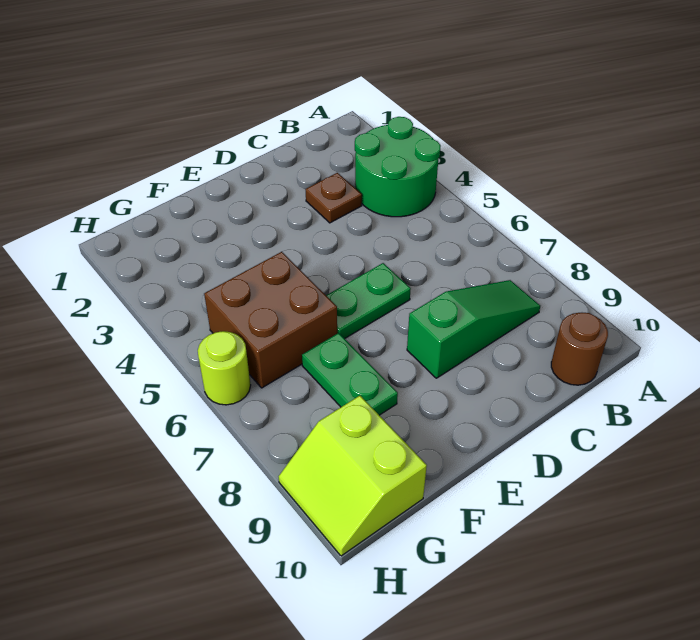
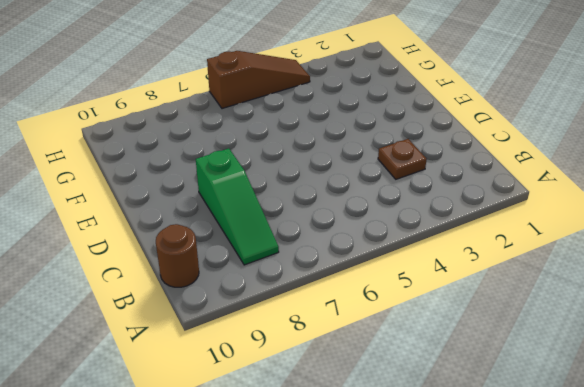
brown slope H4:H6 level 1 top 6 -> lime round brick H6 level 1
none -> green round brick A3:B4 level 1
none -> green plate D6:E6 level 1

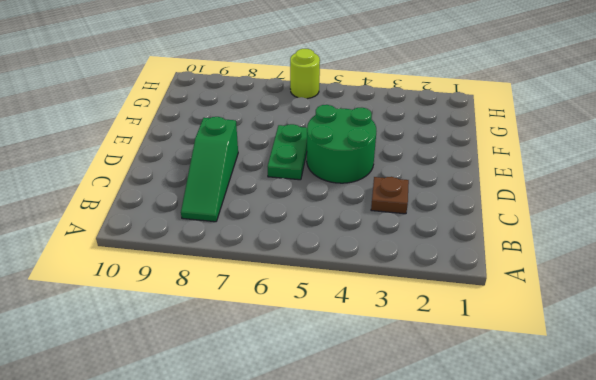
green round brick D4:E5 level 1 -> green round brick A3:B4 level 1
none -> brown round brick B10 level 1
none -> brown brick F5:G6 level 1

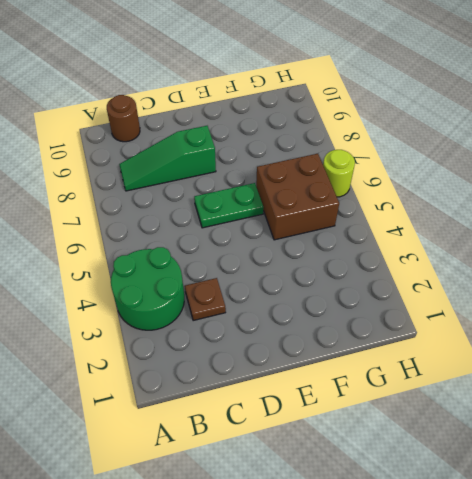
none -> green plate F7:F8 level 1
none -> lime slope G9:H10 level 1 top G

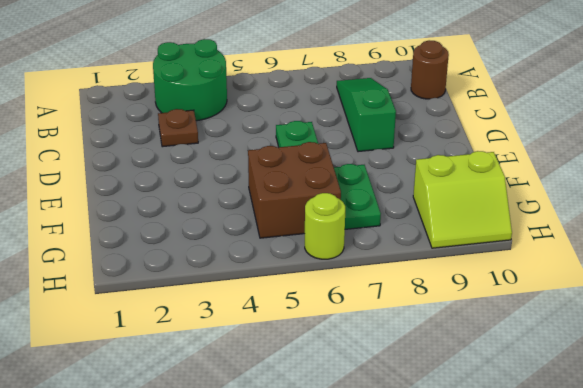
green plate F7:G7 level 1 -> green plate F7:F8 level 1

